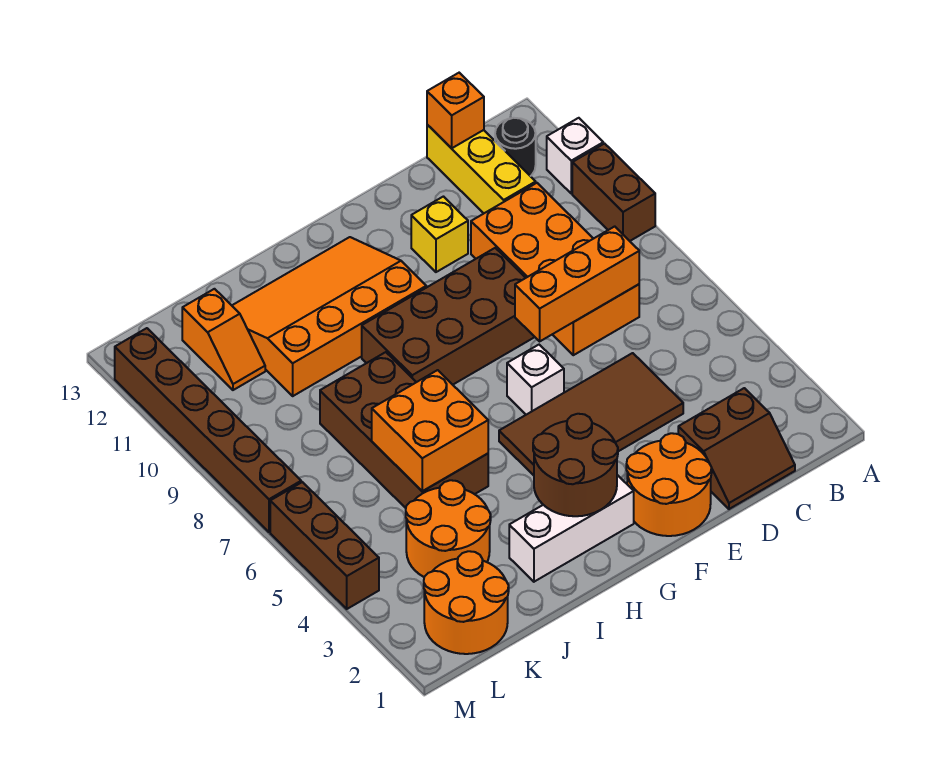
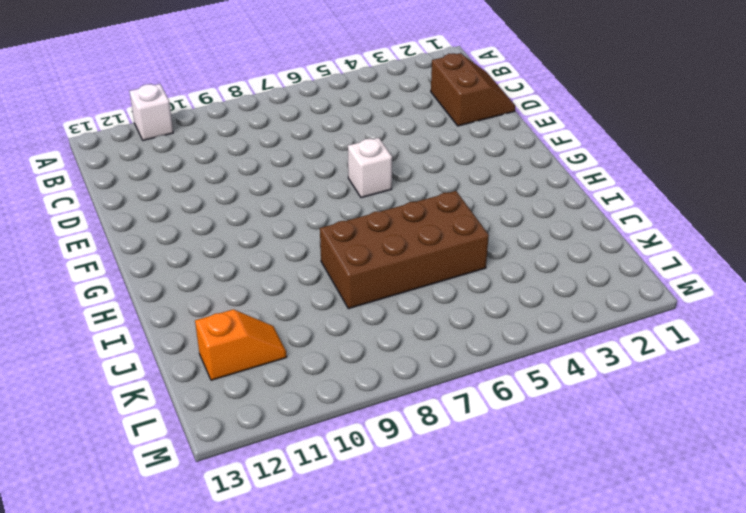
none -> brown brick A9:A10 level 1
none -> black round brick B12 level 1
none -> orange brick C7:D10 level 1

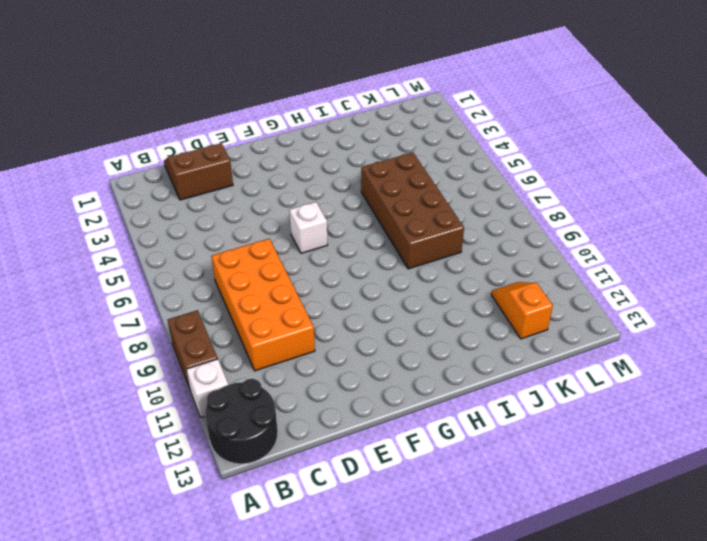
black round brick A12:B13 level 1 -> black round brick B12 level 1
none -> yellow brick C11:C13 level 1
none -> brown tile D4:G5 level 1
none -> orange round brick E1:F2 level 1

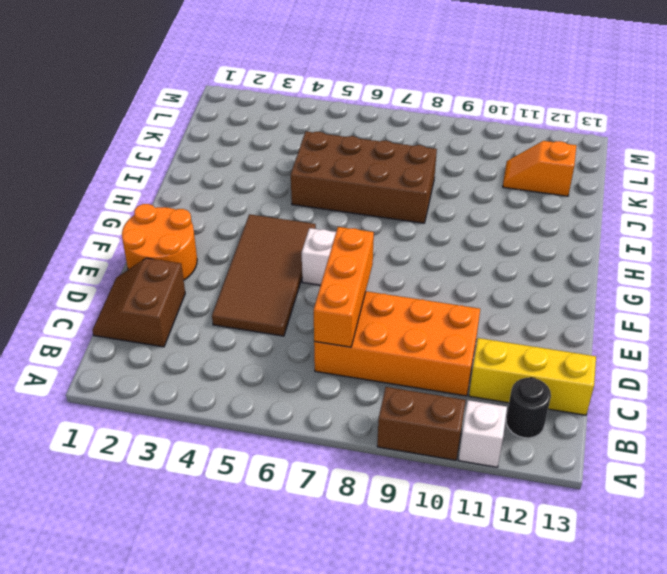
none -> brown brick E8:H9 level 1
none -> yellow brick E11 level 1
none -> white brick G2:I2 level 1

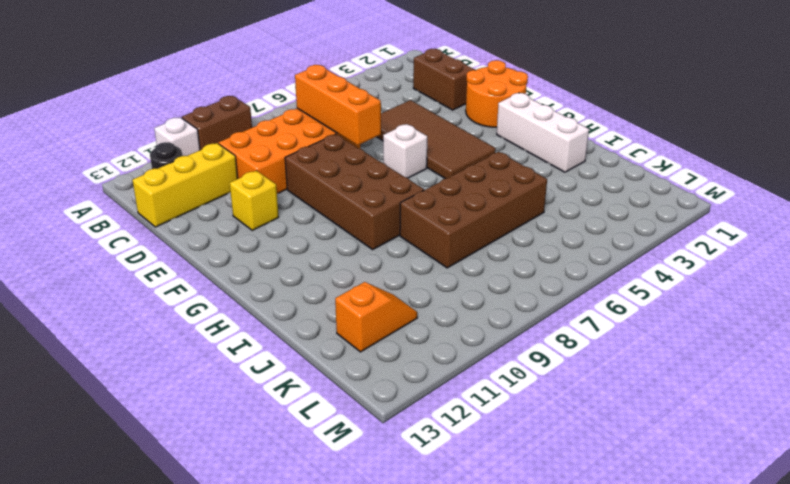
none -> orange slope G10:J12 level 1 top 10
none -> orange round brick J3:K4 level 1
none -> orange round brick K1:L2 level 1

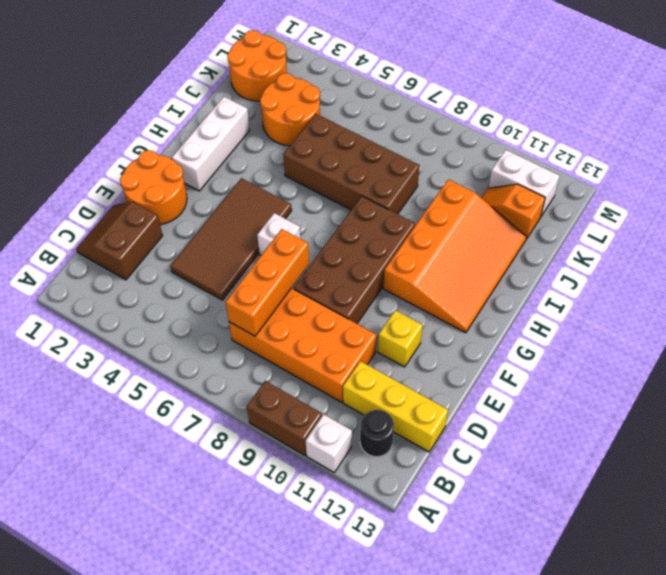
white brick L11:L12 level 1 -> none
none -> brown brick M4:M6 level 1
none -> brown brick M7:M12 level 1
none -> orange brick C13 level 2

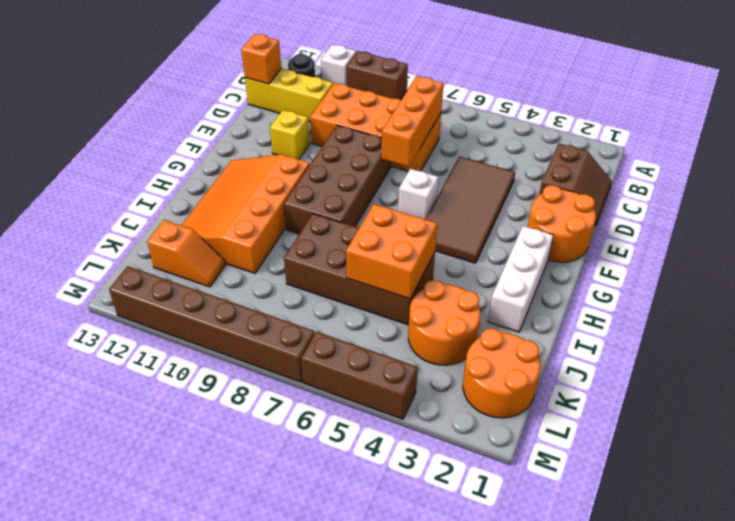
none -> brown round brick G2:H3 level 2

